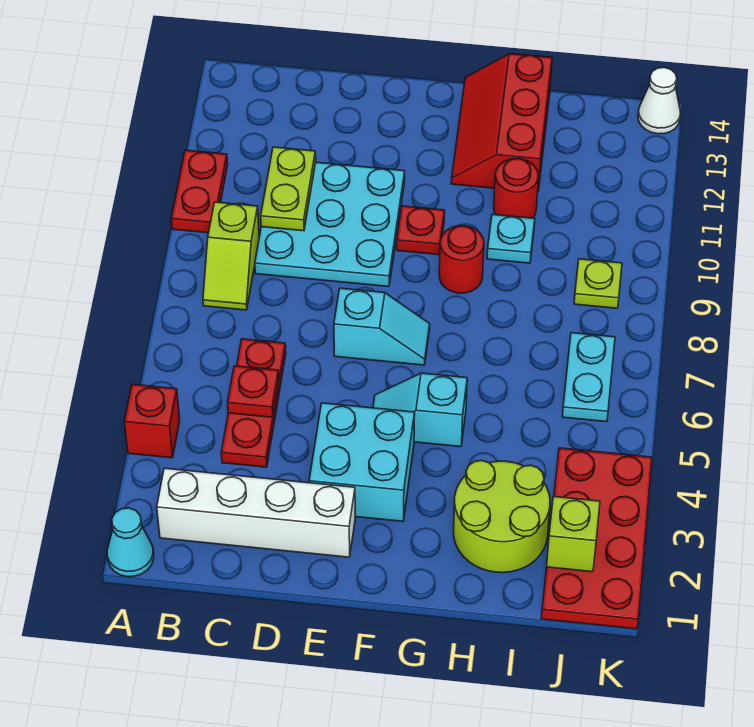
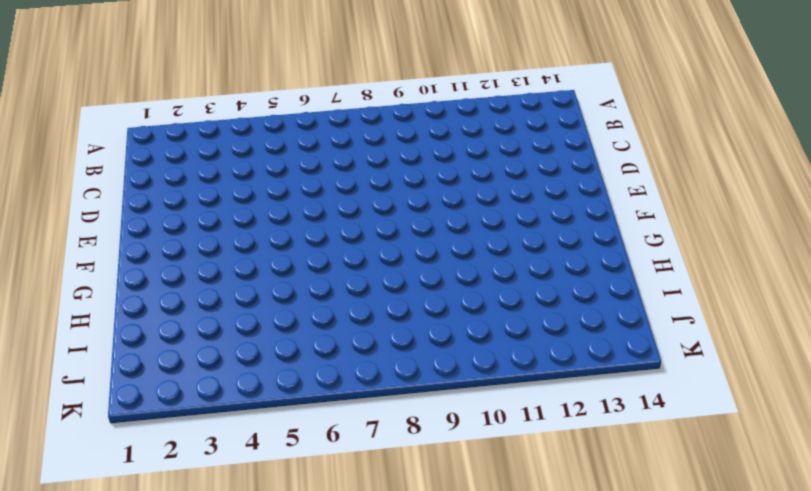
none -> cyan cone A1 level 1
none -> red brick A4 level 1
none -> red plate A10:A11 level 1

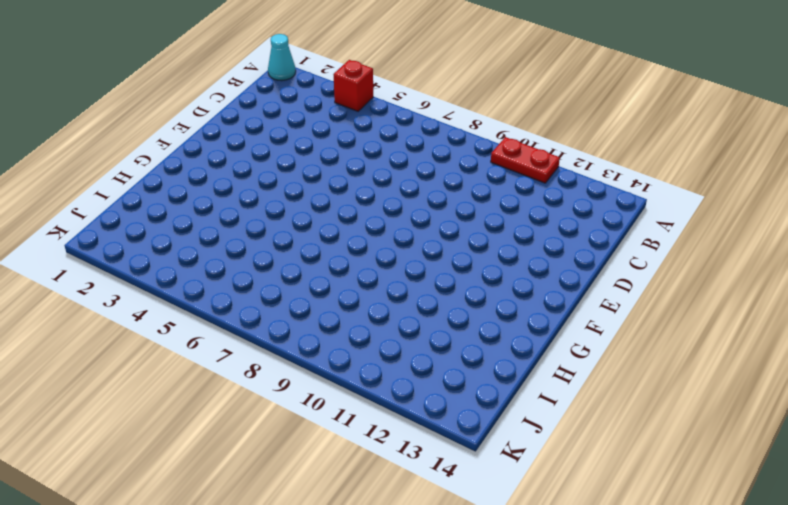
none -> white brick B2:E2 level 1
none -> lime slope B8:B9 level 1 top 9
none -> red plate C4:C6 level 1

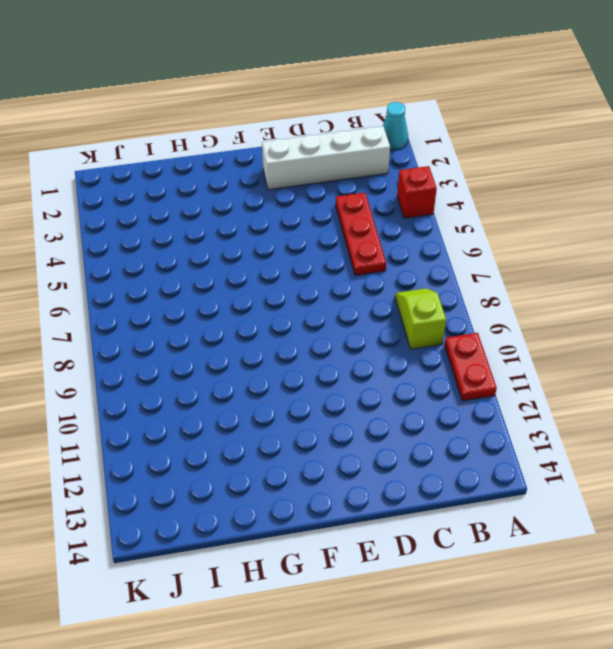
none -> cyan plate C9:E11 level 1
none -> cyan brick E3:F4 level 1
none -> cyan slope E7:F7 level 1 top E

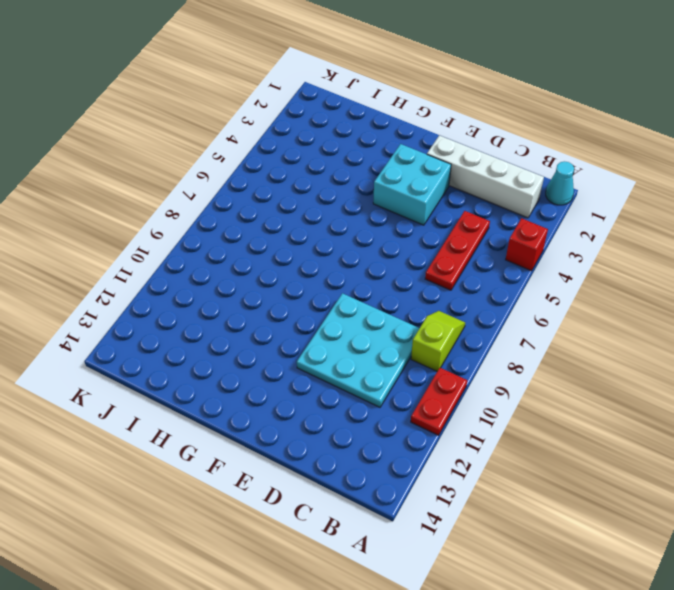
none -> cyan slope E7:F7 level 1 top E
none -> cyan slope F5:G5 level 1 top G
none -> red plate F10 level 1

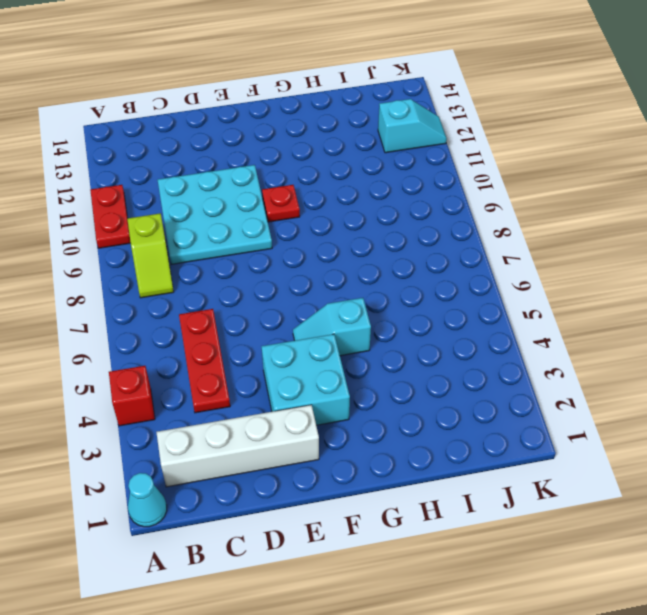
cyan slope J12:K12 level 1 top J -> cyan slope E7:F7 level 1 top E
none -> red round brick G9 level 1
none -> red slope G12:H14 level 1 top H
none -> lime round brick H2:I3 level 1

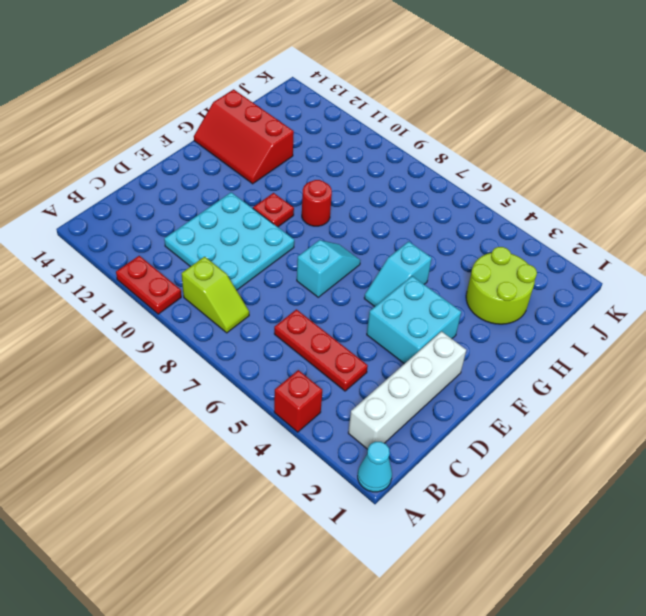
none -> cyan plate H10 level 1
none -> red round brick H11 level 1
none -> red plate J1:K4 level 1

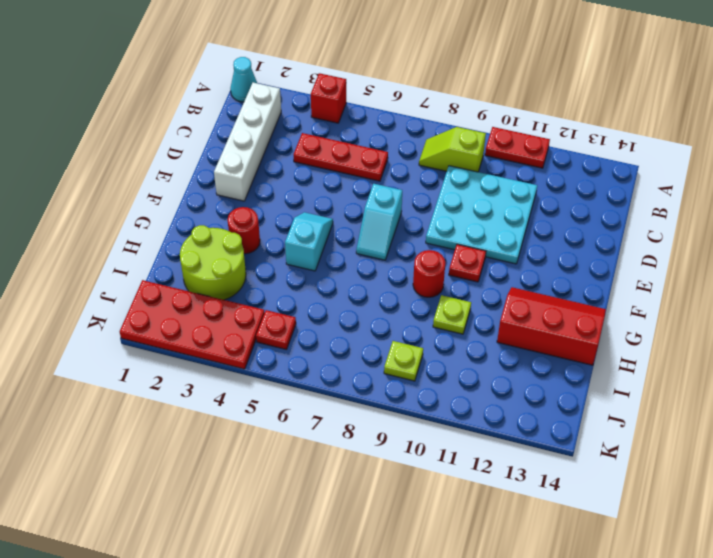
red round brick G3 level 1 -> red round brick H11 level 1
lime plate H10 level 1 -> cyan plate H10 level 1
red plate J5 level 1 -> red plate C5 level 2
none -> cyan brick E3:F4 level 1
none -> cyan plate J6:J7 level 1
none -> white cone K14 level 1

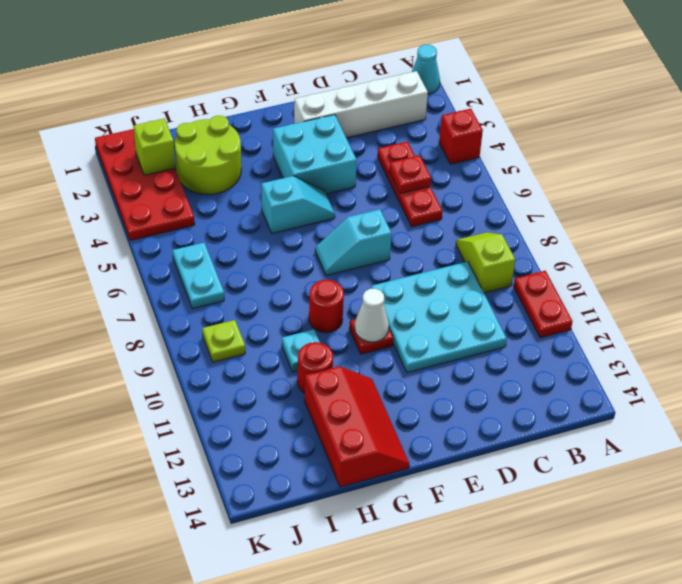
white cone F10 level 2 -> white cone K14 level 1
none -> lime plate C10:C11 level 2

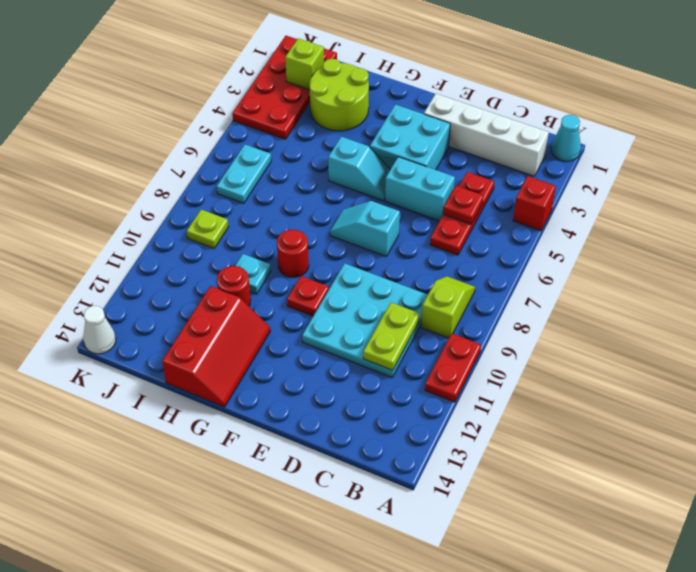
cyan brick D5:E5 level 1 -> none

